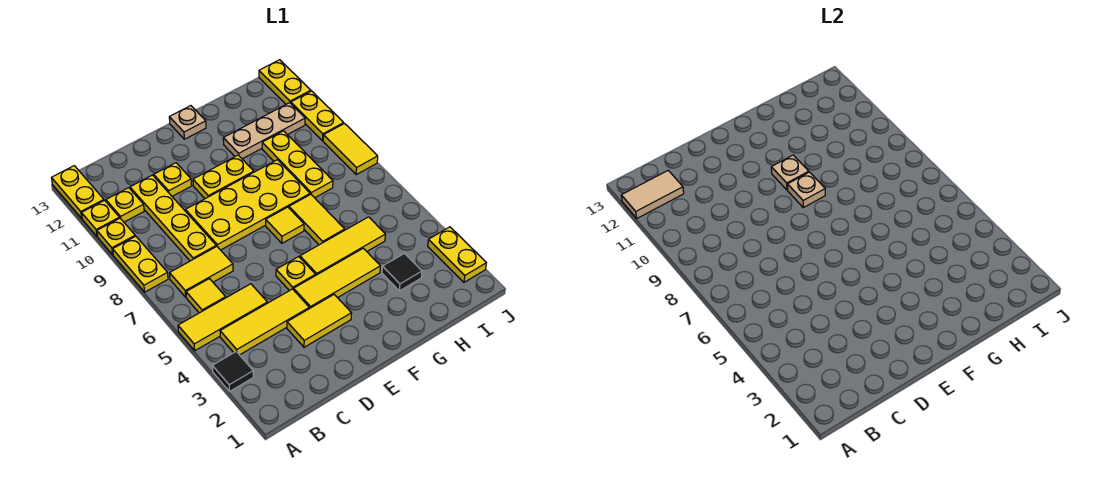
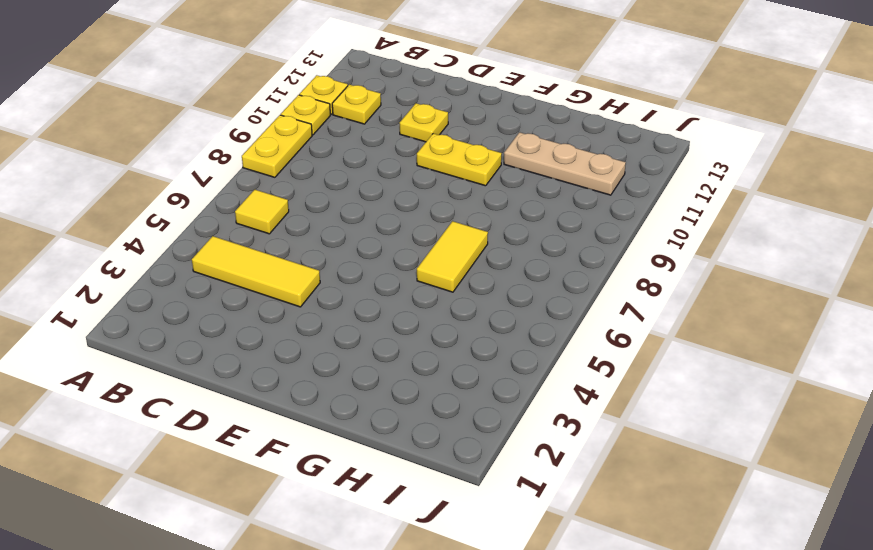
none -> black tile A3 level 1
none -> yellow tile A5:C5 level 1
none -> yellow plate A12:A13 level 1
none -> yellow tile B7:C7 level 1

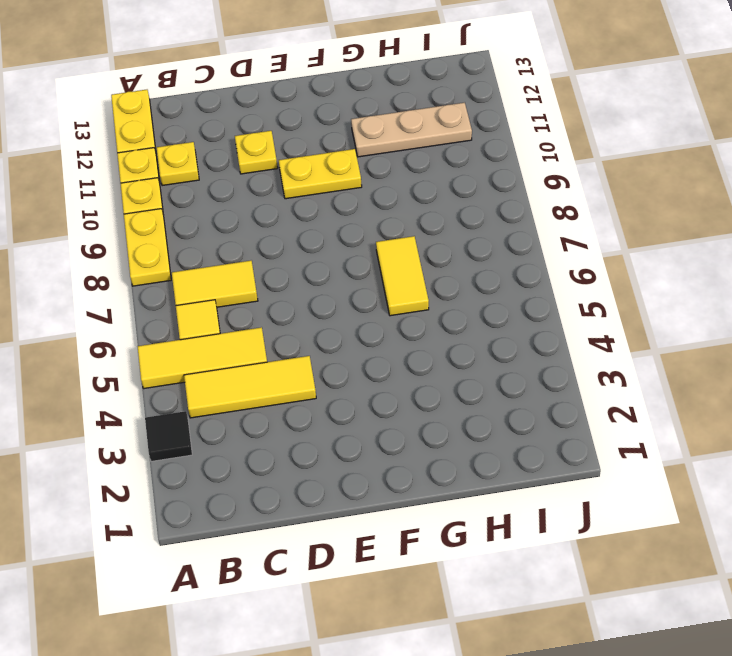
none -> yellow plate C8:C11 level 1
none -> yellow tile D3:E3 level 1
none -> yellow plate D8:G9 level 1
none -> yellow tile E4:G4 level 1

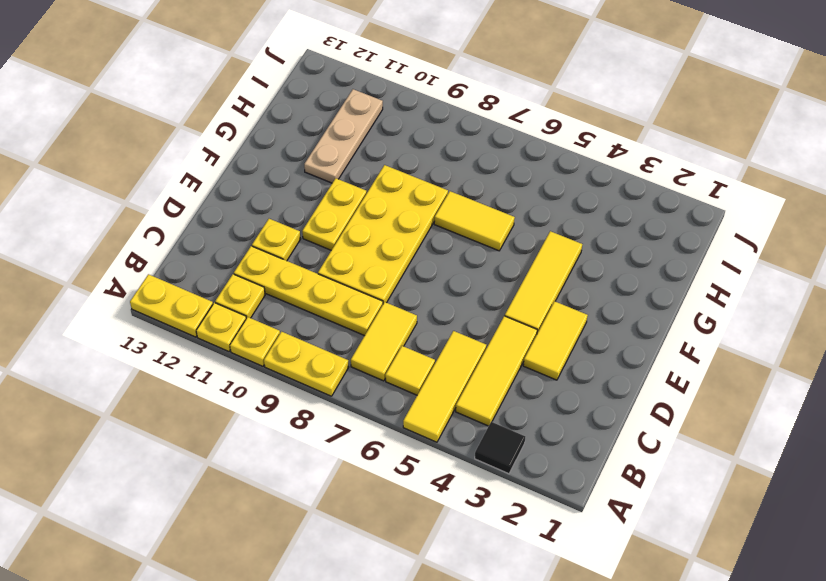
none -> yellow plate E5 level 1
none -> yellow tile F5:H5 level 1
none -> yellow tile F7 level 1
none -> tan plate F13 level 1

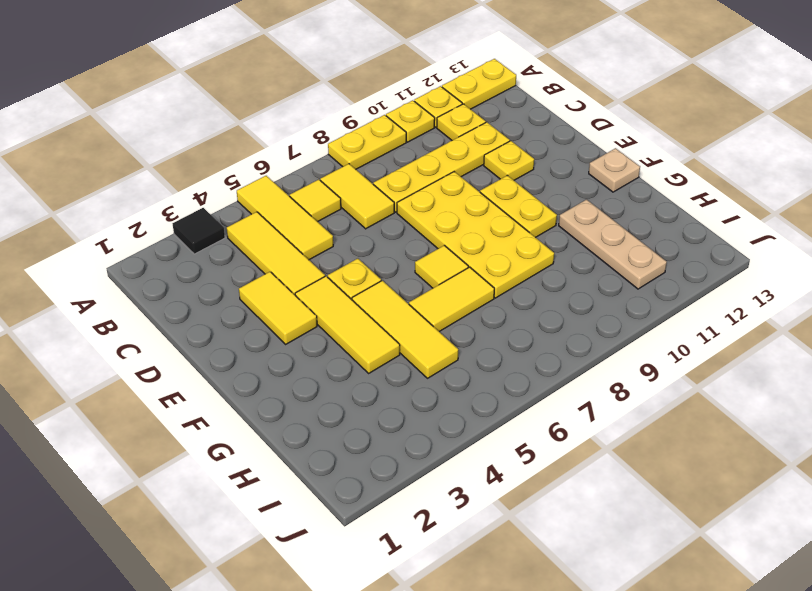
none -> black tile H3 level 1
none -> yellow plate H8:H10 level 1
none -> yellow plate J2:J3 level 1
none -> yellow tile J8:J9 level 1

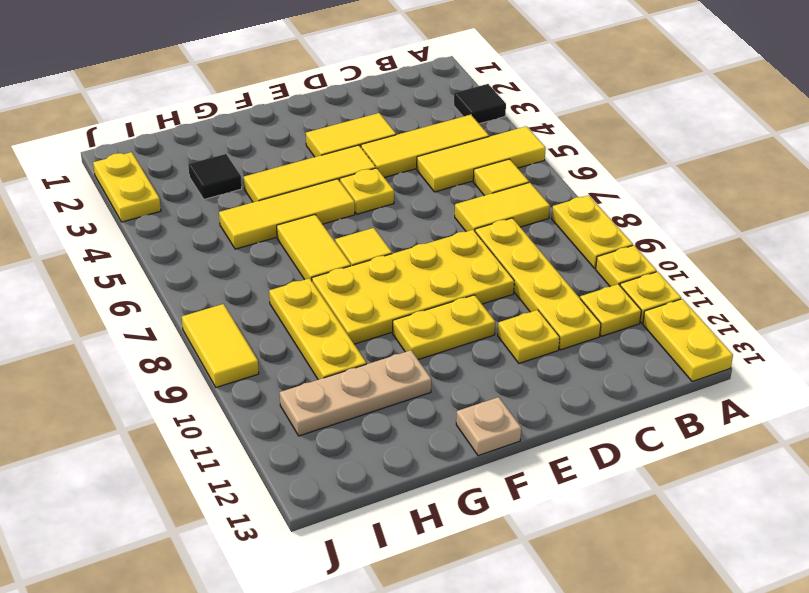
none -> yellow plate J10:J11 level 1
none -> yellow plate J12:J13 level 1
none -> tan tile A12:B12 level 2
none -> tan plate F9 level 2

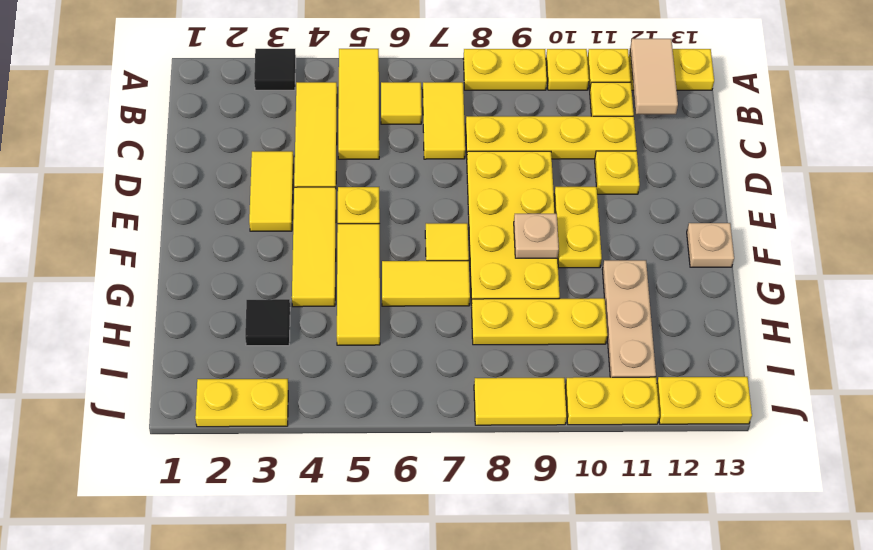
none -> tan plate F10 level 2

